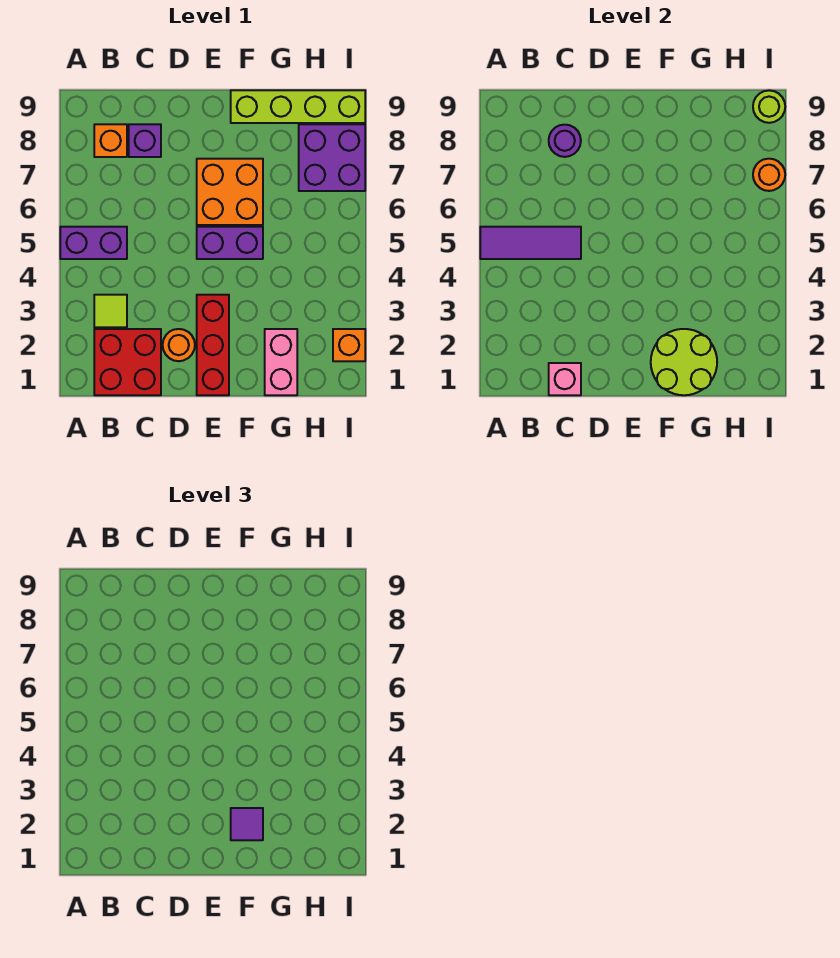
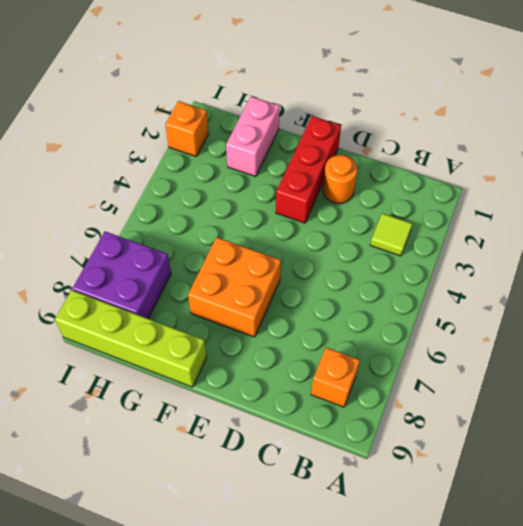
none -> purple brick A5:B5 level 1
none -> red brick B1:C2 level 1
none -> purple brick C8 level 1

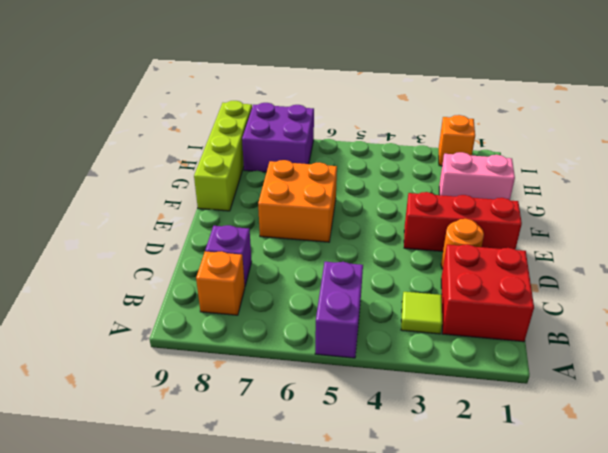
none -> purple brick E5:F5 level 1
none -> purple tile A5:C5 level 2
none -> pink brick C1 level 2

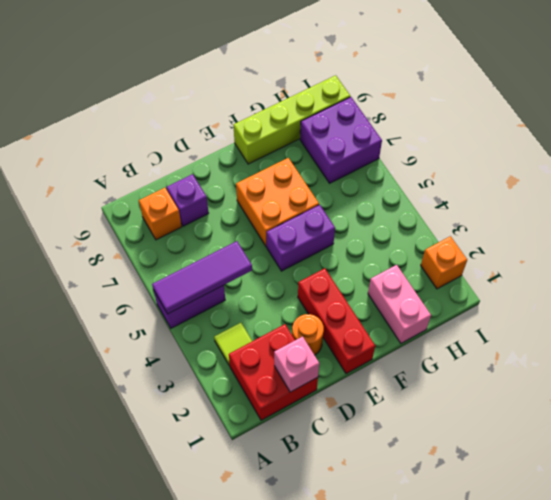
none -> purple round brick C8 level 2
none -> lime round brick F1:G2 level 2
none -> orange round brick I7 level 2

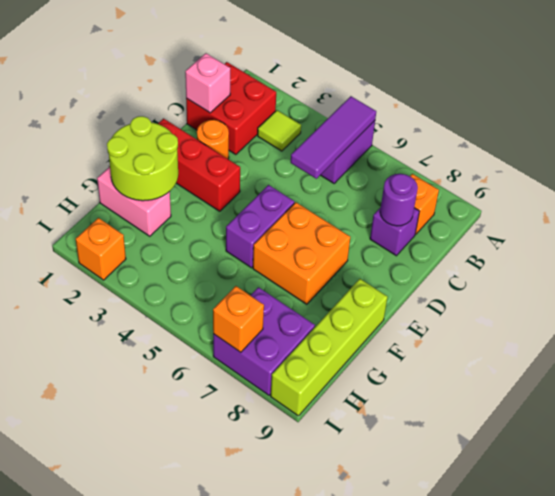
orange brick I7 level 2 -> orange round brick I7 level 2
none -> lime round brick I9 level 2
none -> purple tile F2 level 3

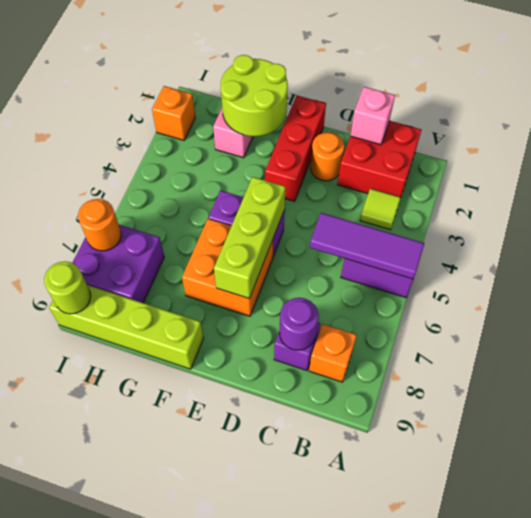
lime brick E5:E7 level 2 -> none
none -> purple tile F2 level 3

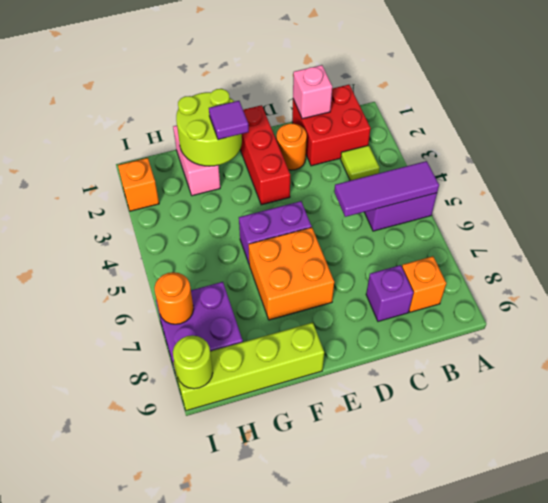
none -> purple round brick C8 level 2

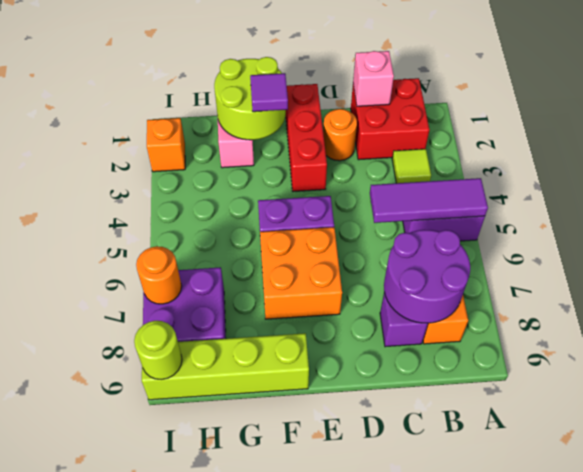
purple round brick B7:C8 level 2 -> purple round brick C8 level 2

